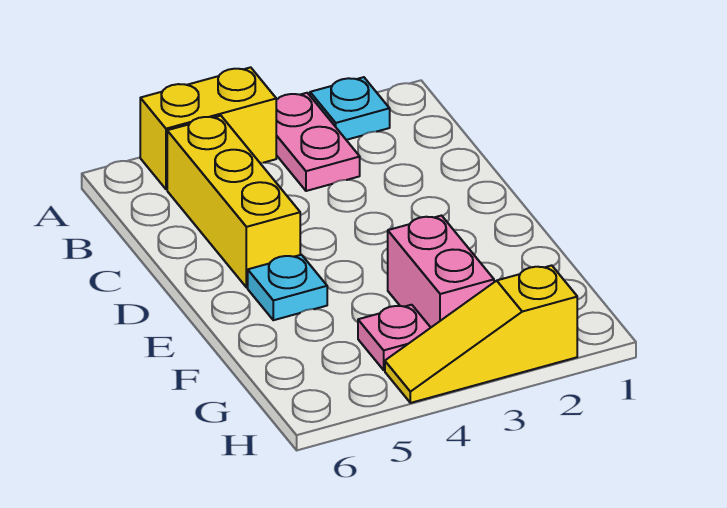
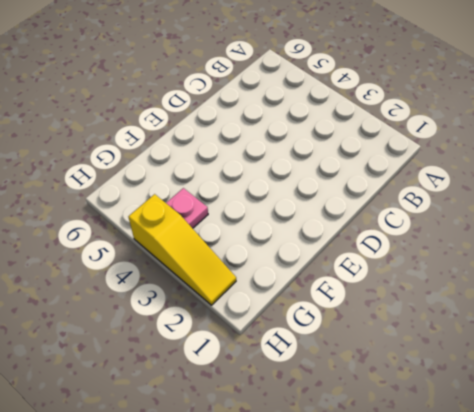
yellow slope H2:H4 level 1 top 4 -> yellow slope H2:H4 level 1 top 2
none -> cyan plate A2 level 1
none -> pink plate A3:B3 level 1

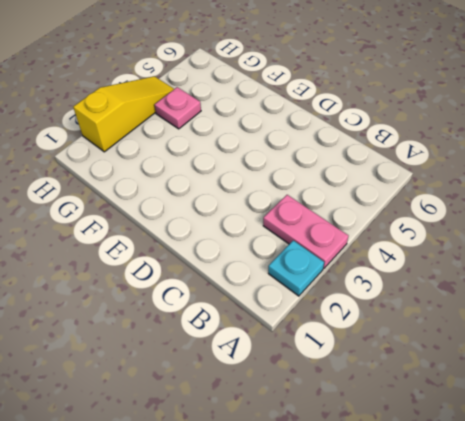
none -> yellow brick A4:A5 level 1
none -> yellow brick B5:D5 level 1

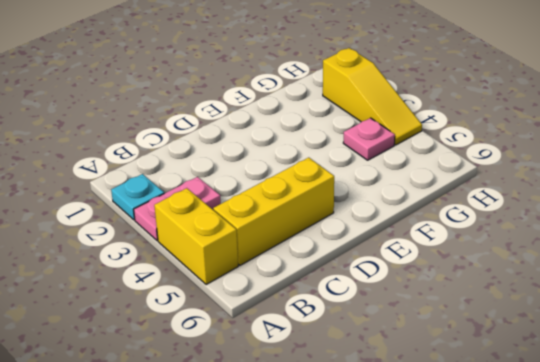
none -> cyan plate E5 level 1
none -> pink brick F3:G3 level 1

